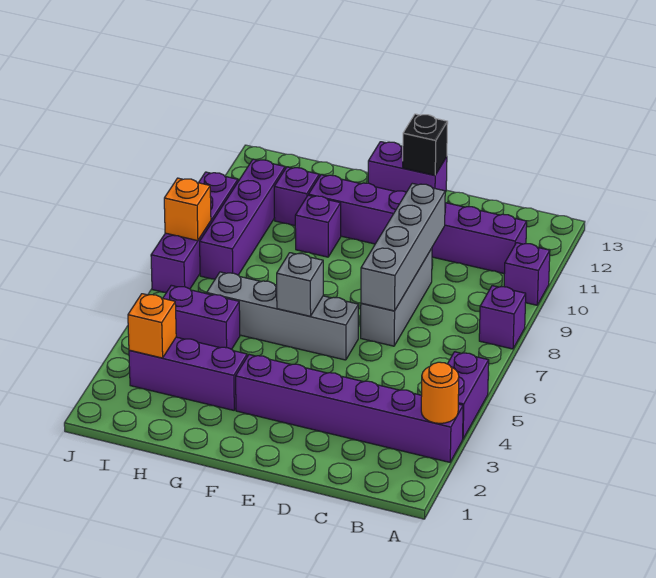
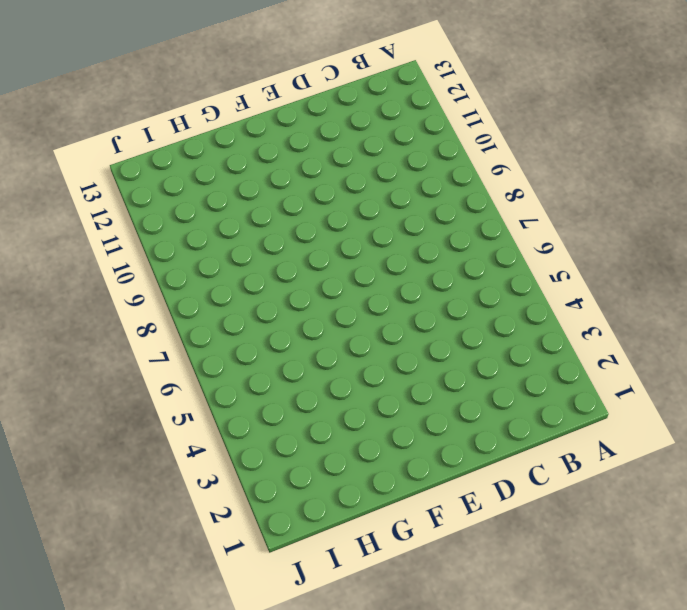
none -> purple brick A3:F3 level 1
none -> purple brick A4:A5 level 1
none -> purple brick A8 level 1

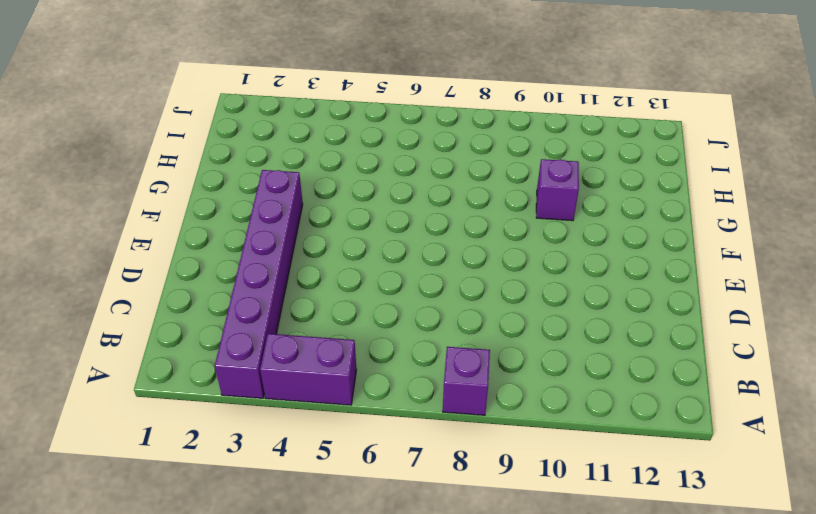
none -> purple brick A10 level 1
none -> purple brick B11:G11 level 1
none -> grey brick D7:D9 level 1

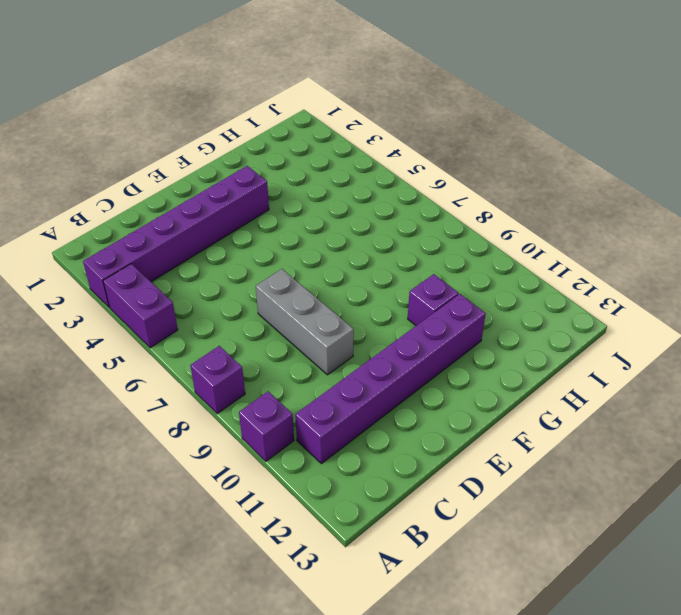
none -> grey brick E6:H6 level 1
none -> purple brick E13:F13 level 1
none -> purple brick G3:I3 level 1

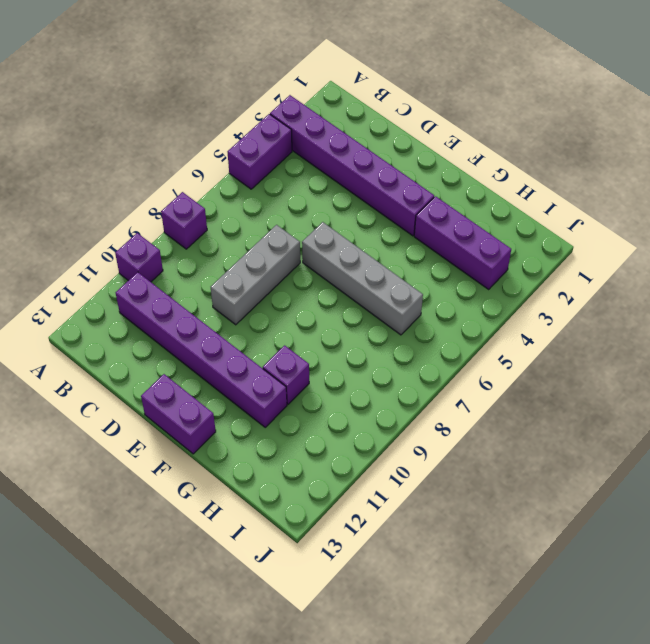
none -> purple brick H5:I5 level 1
none -> purple brick H11 level 1
none -> purple brick I8:I11 level 1

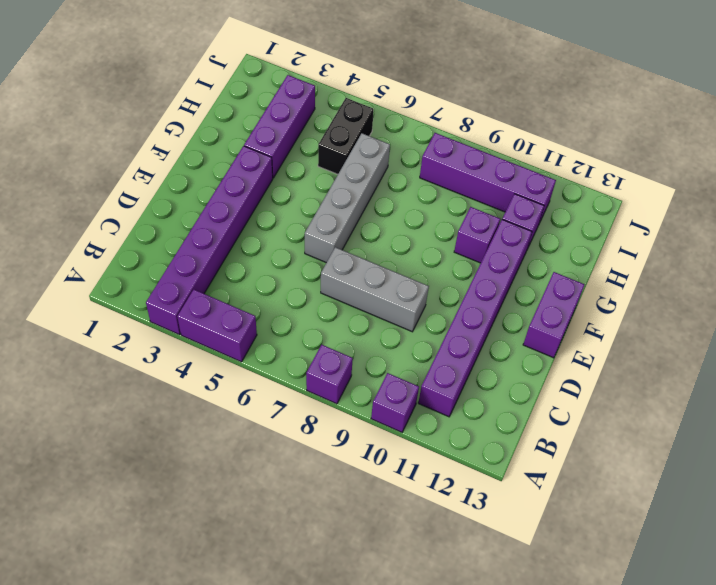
black brick H5:I5 level 1 -> purple brick H5:I5 level 1
none -> purple brick J7:J10 level 1
none -> orange round brick A3 level 2
none -> grey brick D7:D10 level 2

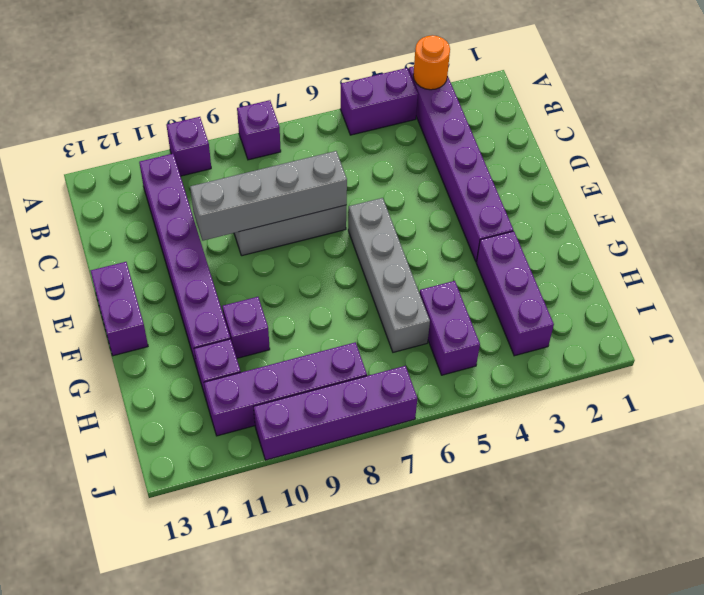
none -> black brick E13 level 2
none -> grey brick F6 level 2
none -> orange brick I3 level 2

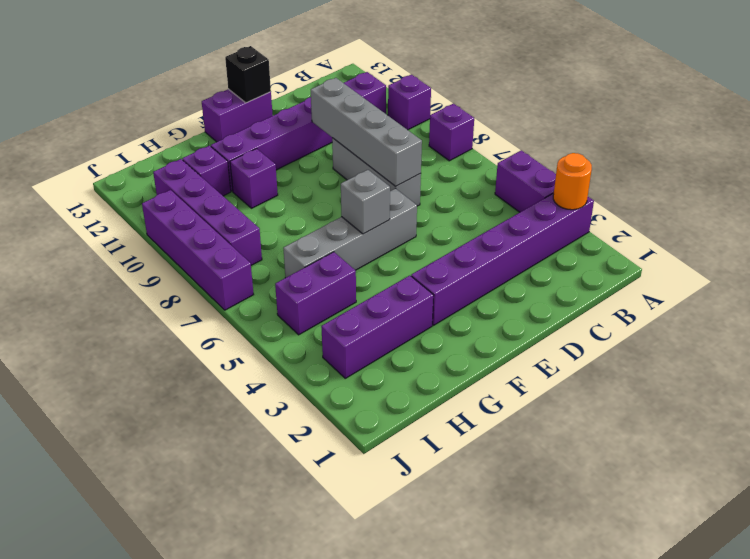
none -> orange brick I3 level 2
none -> orange brick J8 level 2

